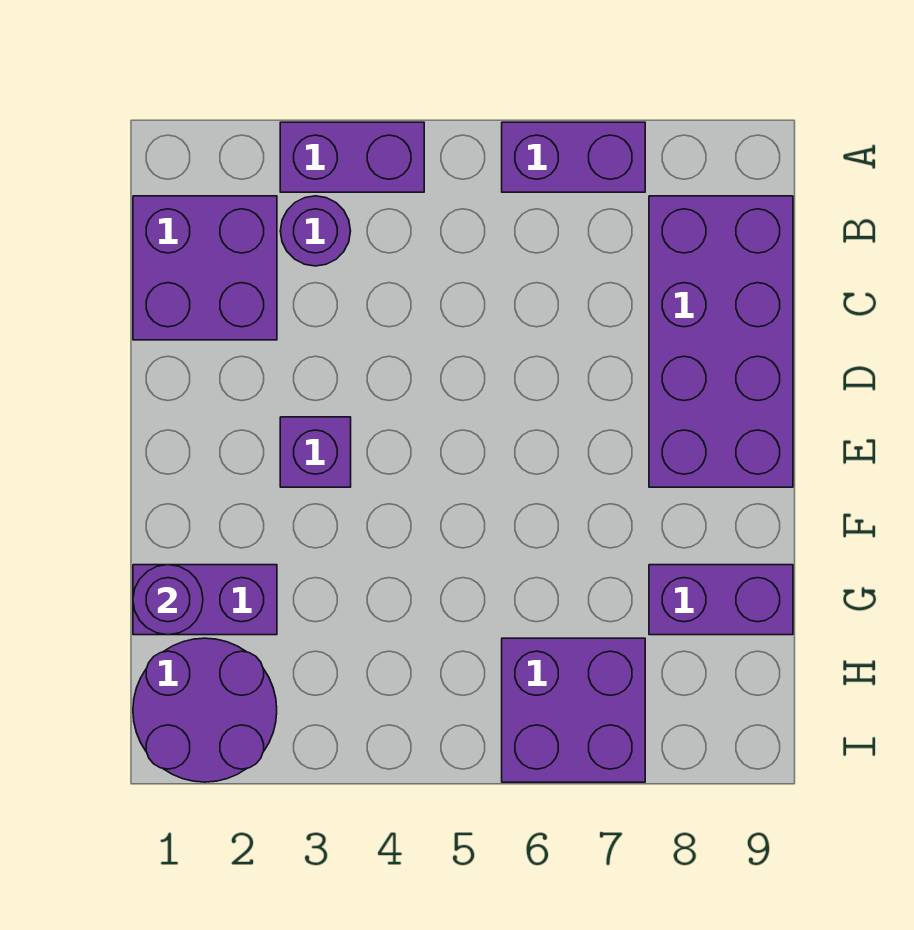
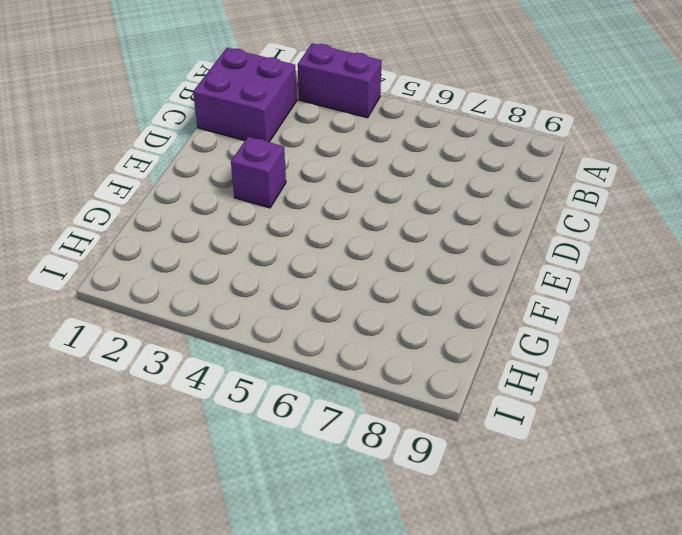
none -> purple brick A6:A7 level 1
none -> purple round brick B3 level 1

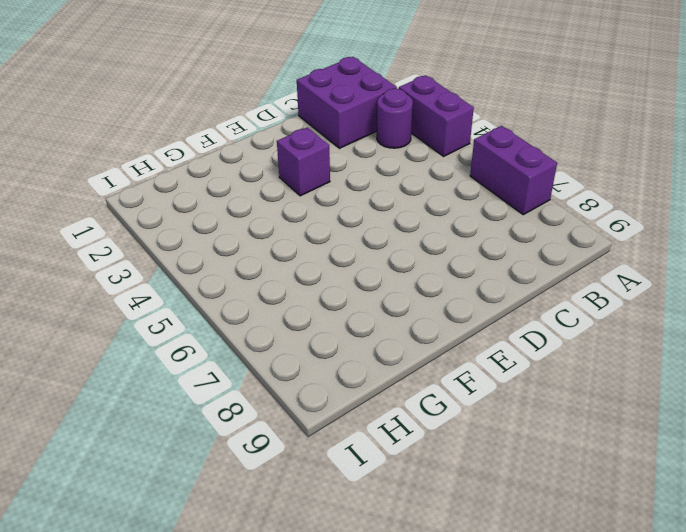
none -> purple brick B8:E9 level 1
none -> purple brick G1:G2 level 1

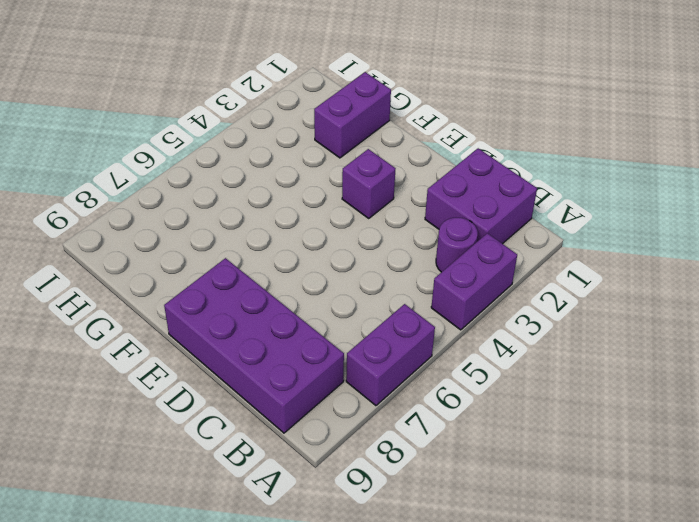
none -> purple brick G8:G9 level 1
none -> purple round brick H1:I2 level 1

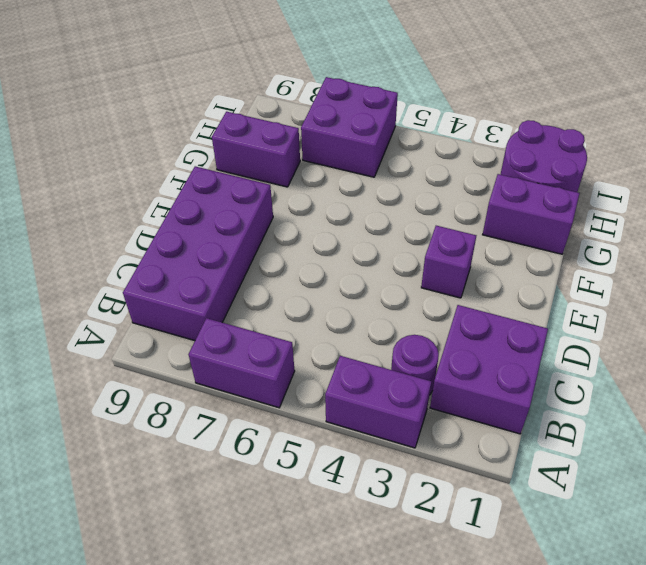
none -> purple round brick G1 level 2

